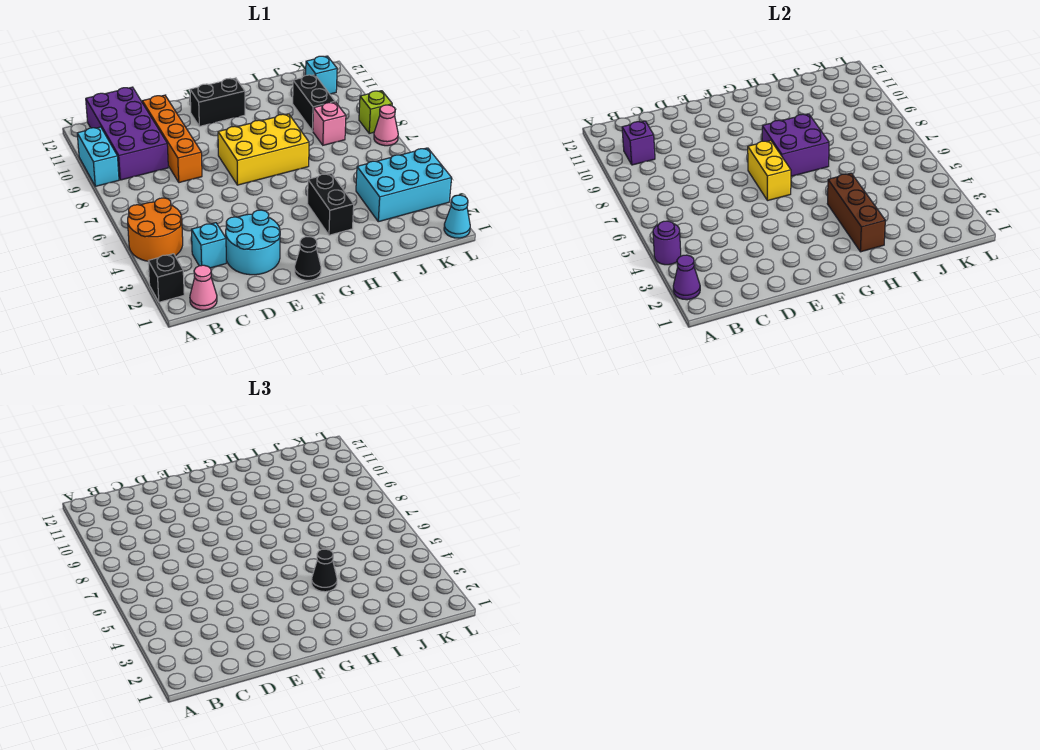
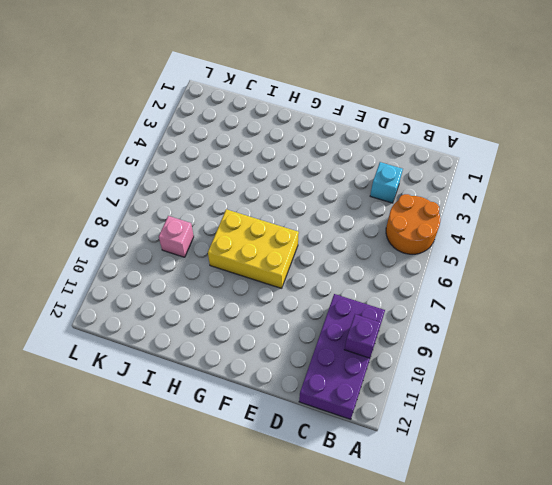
none -> black brick A2 level 1
none -> cyan brick A9:A10 level 1
none -> pink cone B1 level 1

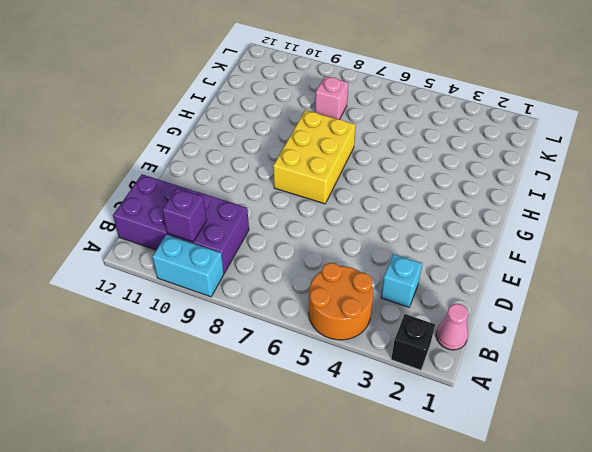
none -> cyan round brick D2:E3 level 1
none -> orange brick D8:D11 level 1
none -> black cone F1 level 1

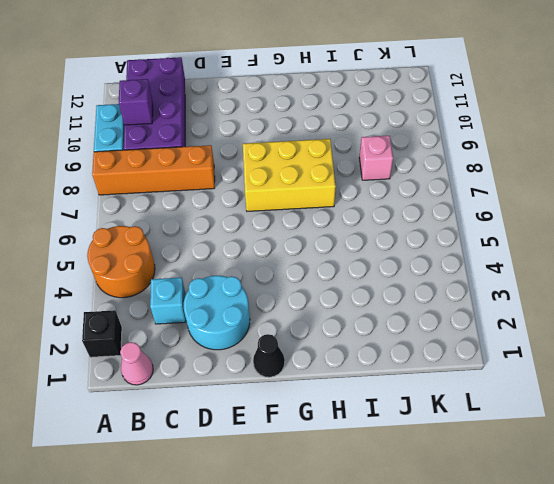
orange brick A8:D8 level 1 -> orange brick D8:D11 level 1
none -> black brick F11:G11 level 1
none -> black brick H3:H4 level 1
none -> cyan brick J3:L4 level 1

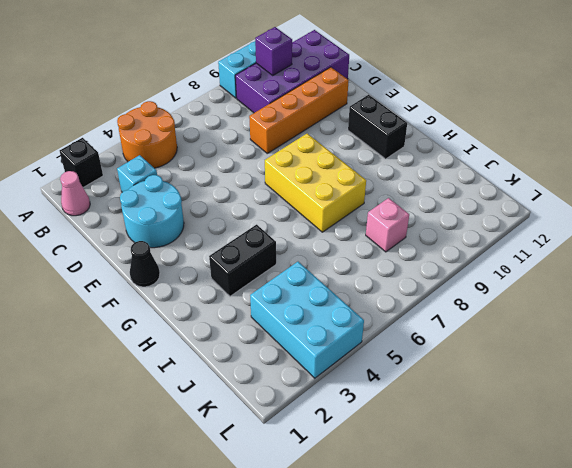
none -> black brick J9:J10 level 1
none -> cyan brick K11 level 1
none -> cyan cone L1 level 1

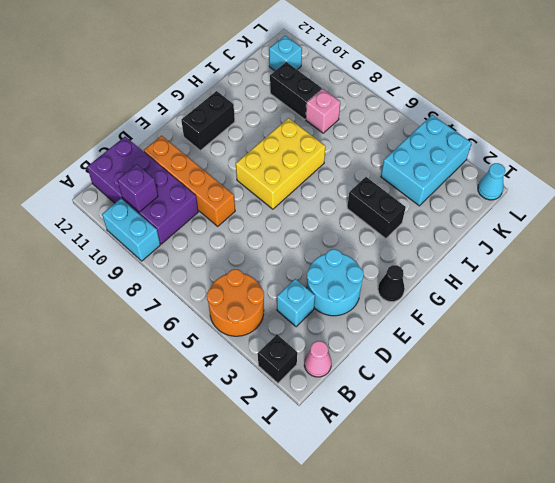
none -> pink cone L7 level 1
none -> lime brick L8 level 1
none -> purple cone A2 level 2

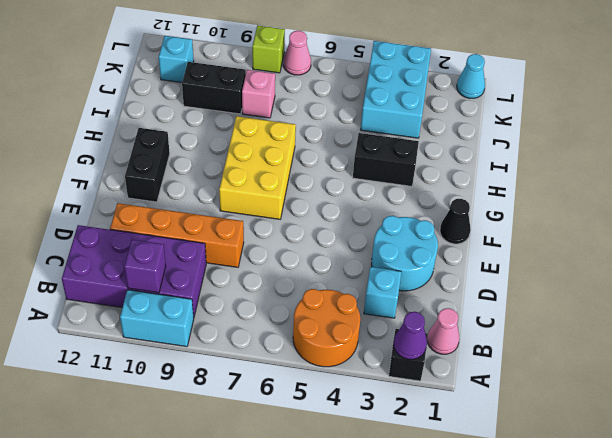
none -> purple round brick A4 level 2
none -> yellow brick F6:F7 level 2
none -> purple brick G7:H8 level 2

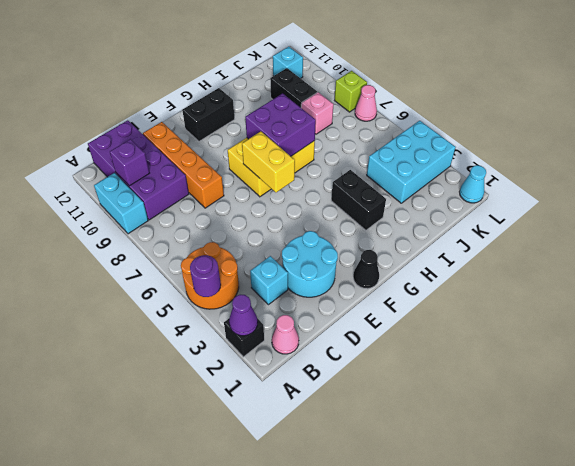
none -> brown brick H2:H4 level 2
none -> black cone H4 level 3

